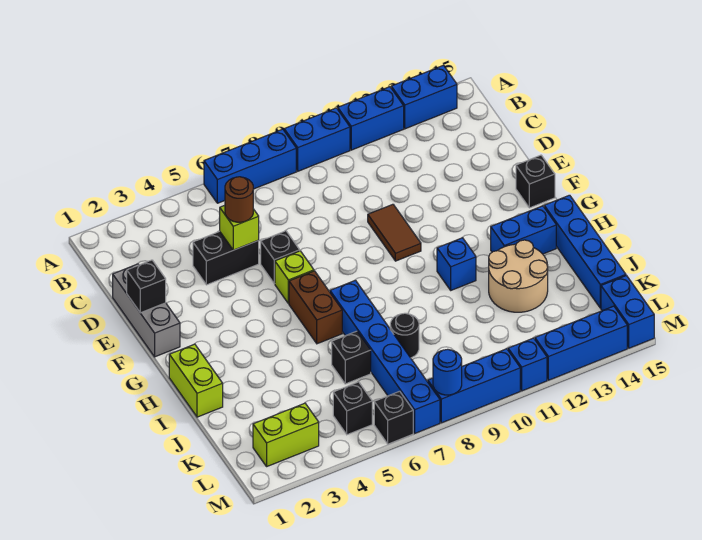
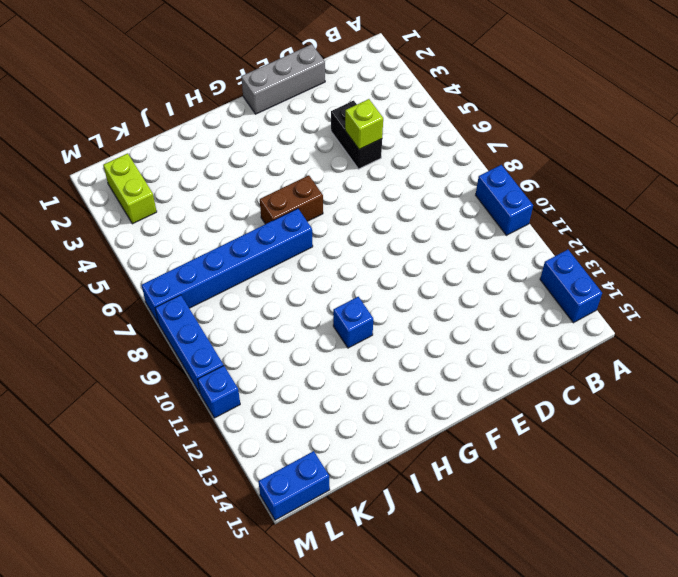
none -> blue brick A6:A8 level 1
none -> blue brick A11:A12 level 1
none -> black brick E6 level 1
none -> brown tile E10:F10 level 1

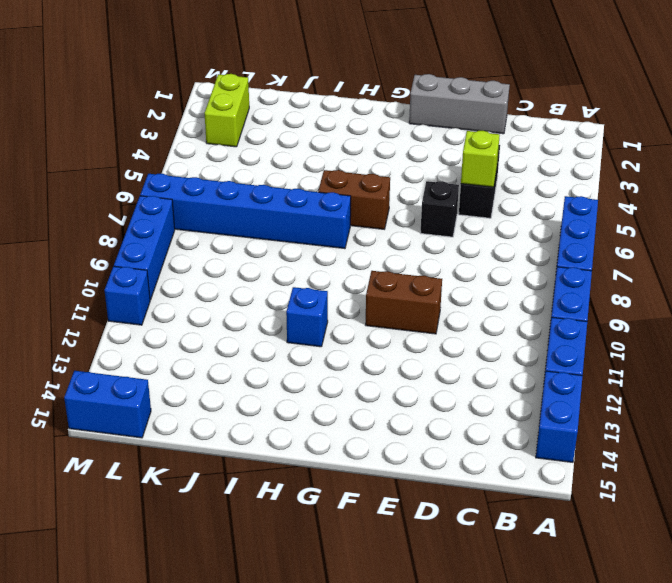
brown brick E10:F10 level 1 -> brown tile E10:F10 level 1
none -> lime brick F6 level 1
none -> black brick F15 level 1
none -> lime brick H1:I1 level 1
none -> blue brick H13:H14 level 1

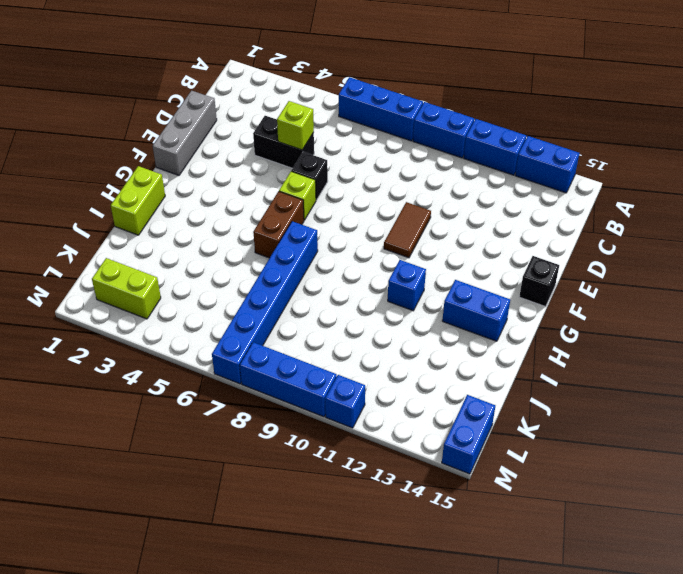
none -> blue brick H15:K15 level 1
none -> tan round brick I12:J13 level 1
none -> black brick J6 level 1
none -> black round brick J8 level 1

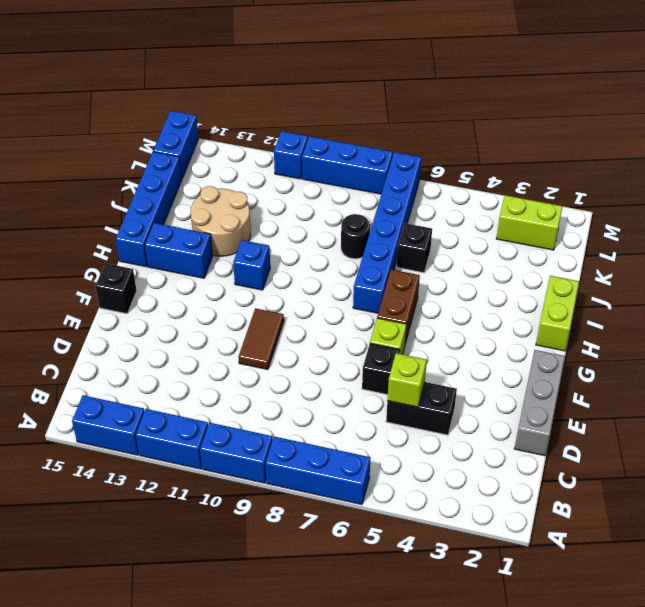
none -> black brick L5 level 1
none -> black brick M6 level 1
none -> blue brick M12:M14 level 1
none -> black brick E1 level 2

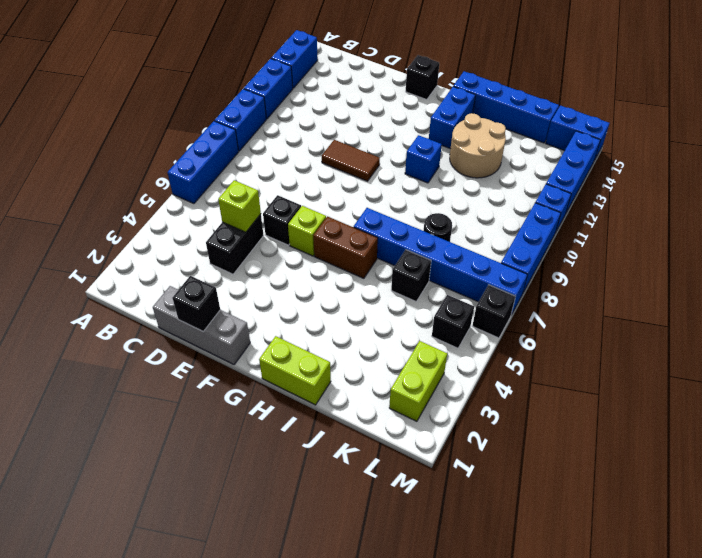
none -> blue round brick M8 level 2
none -> brown round brick D5 level 3

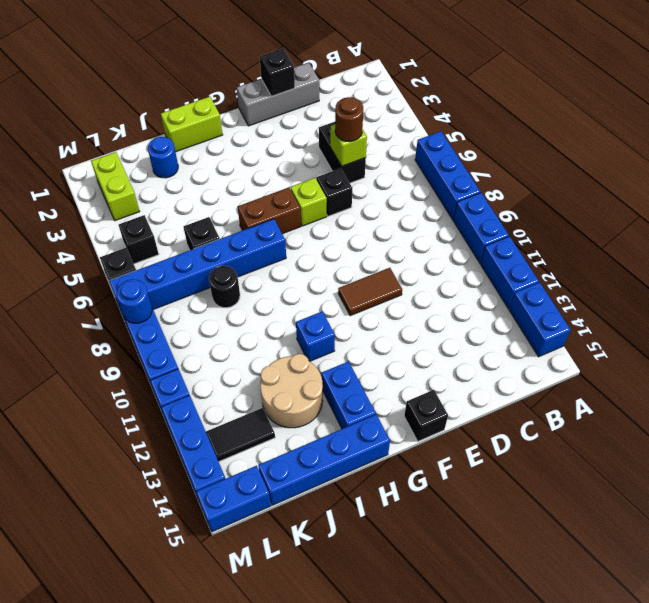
blue round brick J2 level 1 -> none
black tile K13:L13 level 1 -> none

